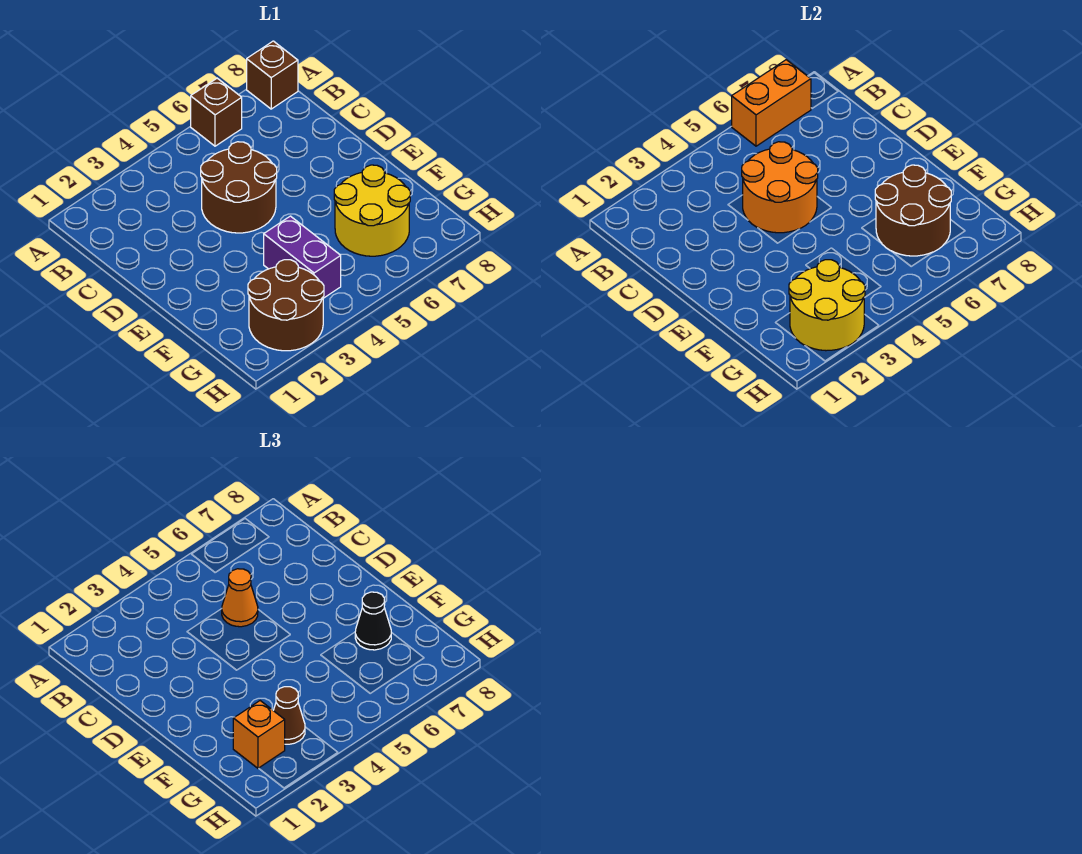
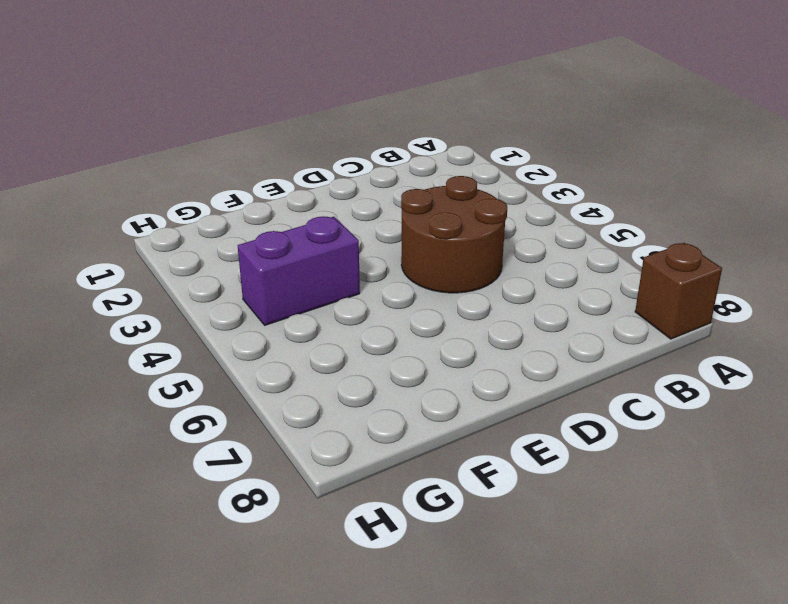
none -> brown brick A6 level 1
none -> yellow round brick F6:G7 level 1
none -> brown round brick G2:H3 level 1

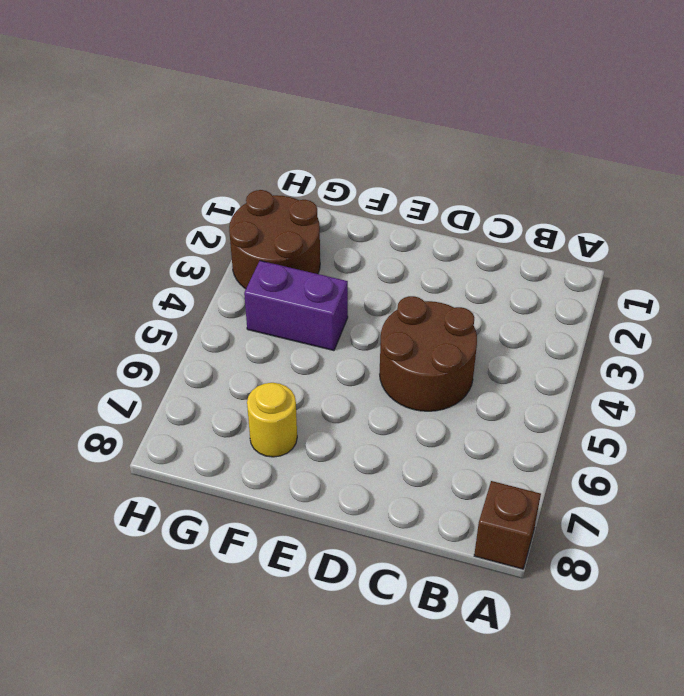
yellow round brick F7 level 1 -> yellow round brick F6:G7 level 1
none -> brown brick A6 level 1
none -> orange brick A6:A7 level 2
none -> orange round brick C4:D5 level 2

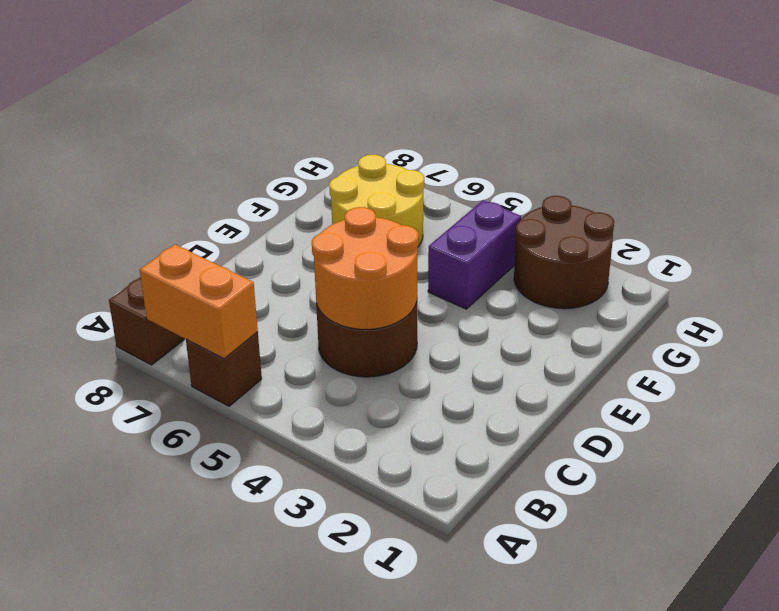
none -> brown round brick F6:G7 level 2
none -> yellow round brick G2:H3 level 2
none -> orange cone C5 level 3

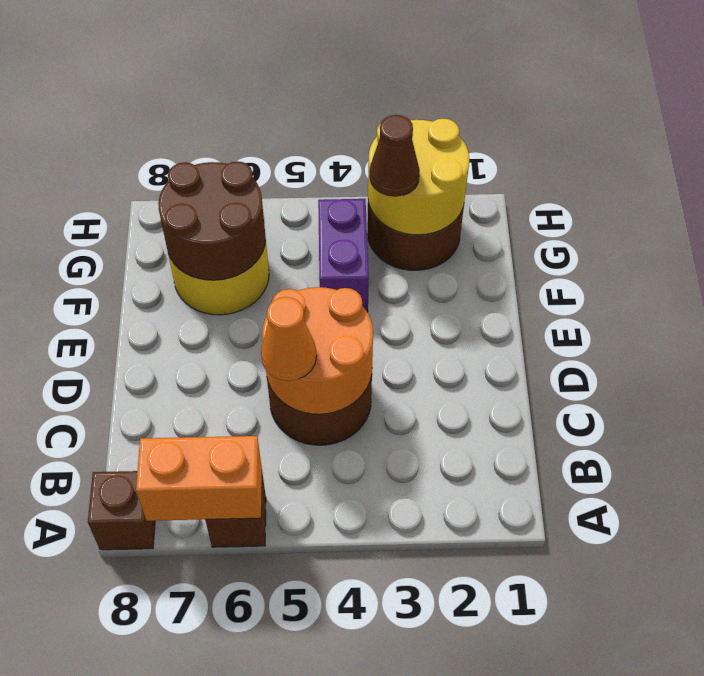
none -> black cone F7 level 3
none -> orange brick G2 level 3

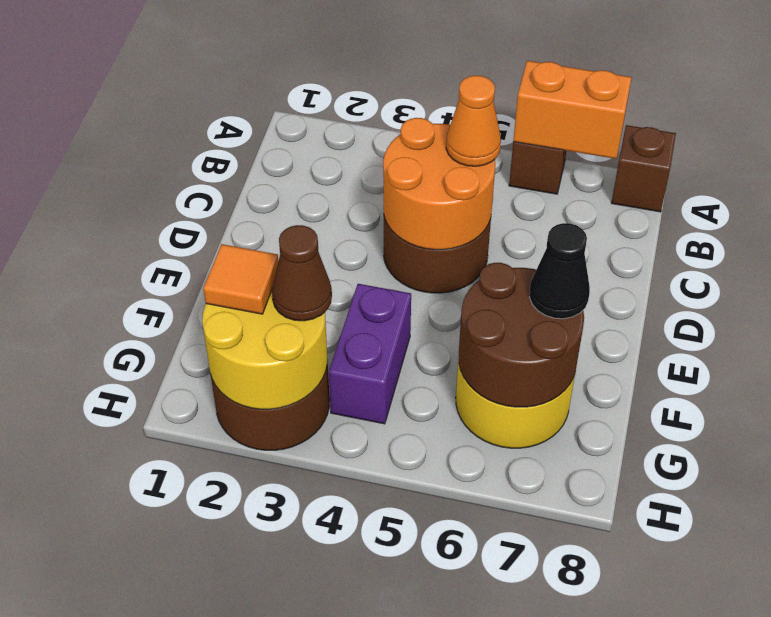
orange tile G2 level 3 -> orange brick G2 level 3

